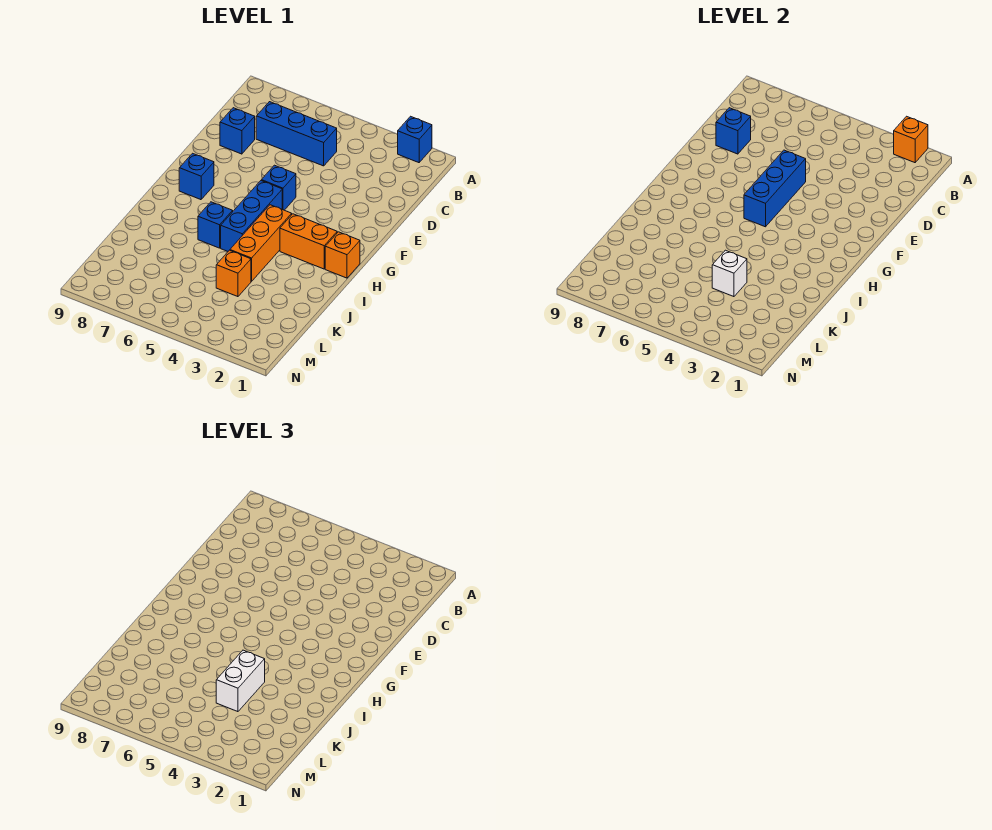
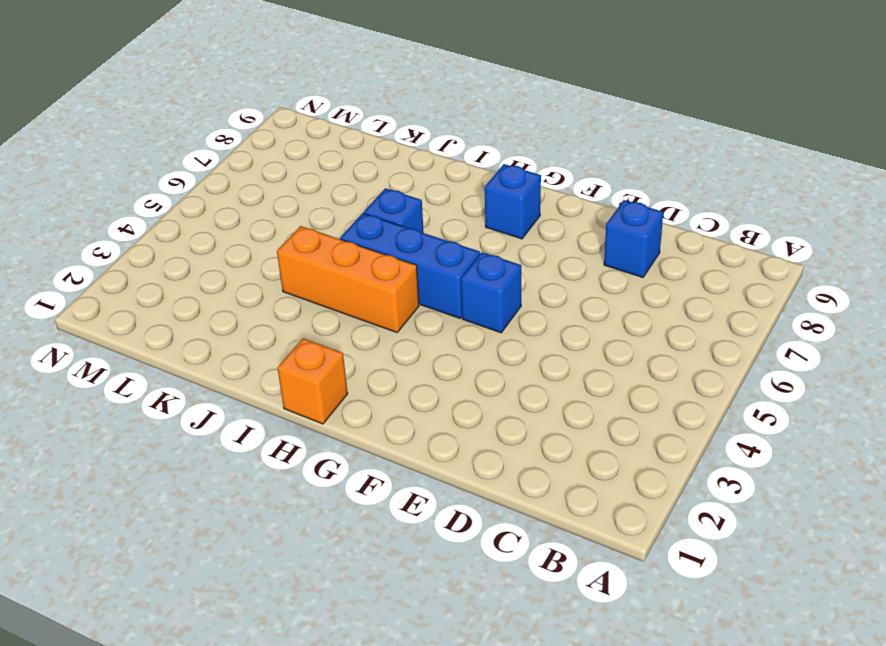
none -> blue brick A2 level 1
none -> blue brick C5:C7 level 1
none -> orange brick H2:H3 level 1

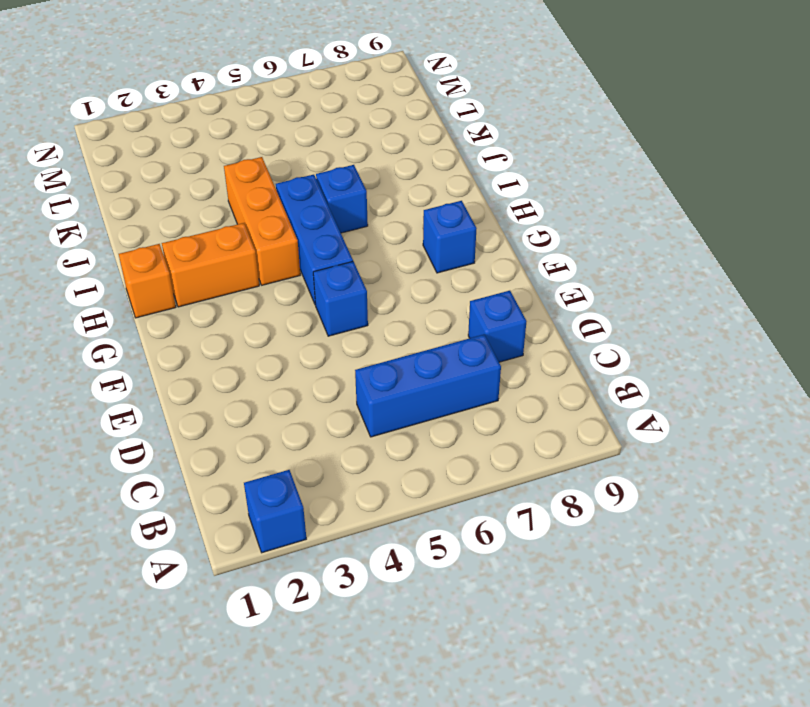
none -> orange brick K4 level 1
none -> orange brick A2 level 2
none -> blue brick D8 level 2

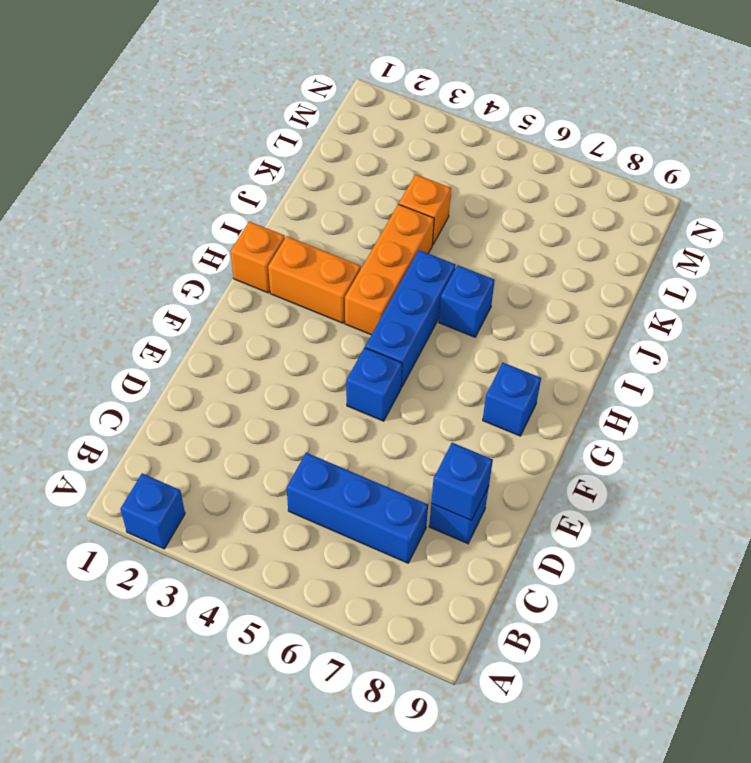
none -> orange brick A2 level 2
none -> blue brick E5:G5 level 2
none -> white brick K4 level 2

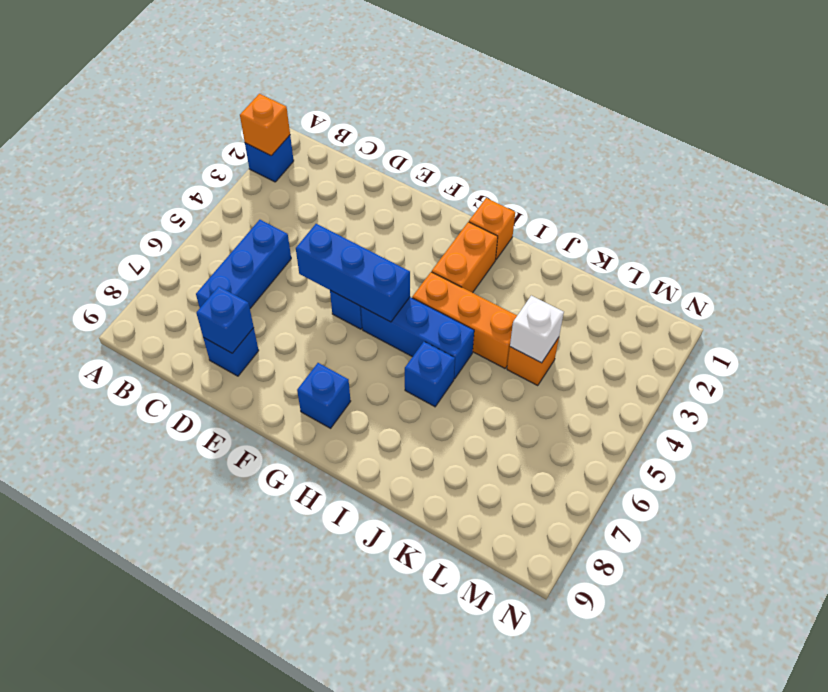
none -> white brick J4:K4 level 3

